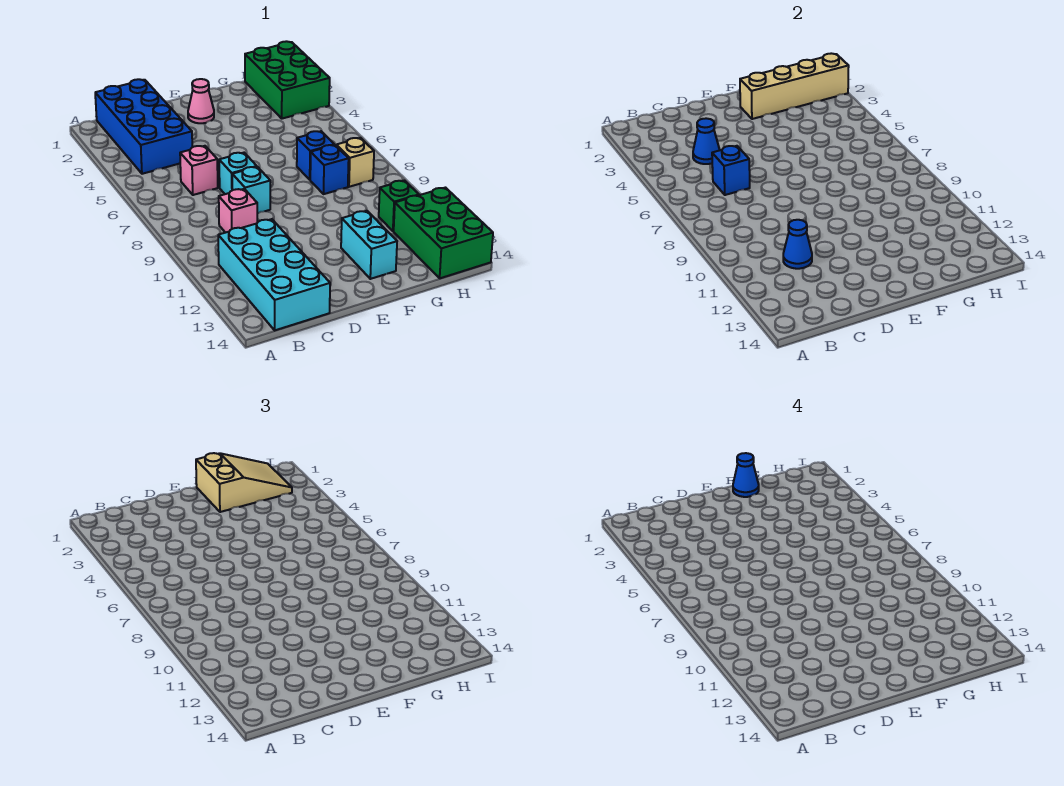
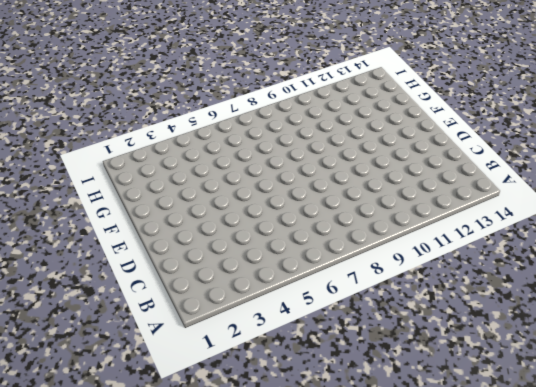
none -> blue brick B1:C4 level 1
none -> cyan brick B11:C14 level 1
none -> pink brick C6 level 1

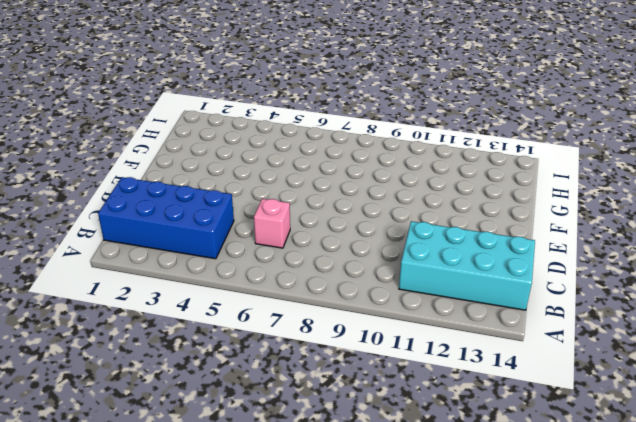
none -> pink brick C9 level 1
none -> cyan brick D7 level 1
none -> cyan brick D8 level 1

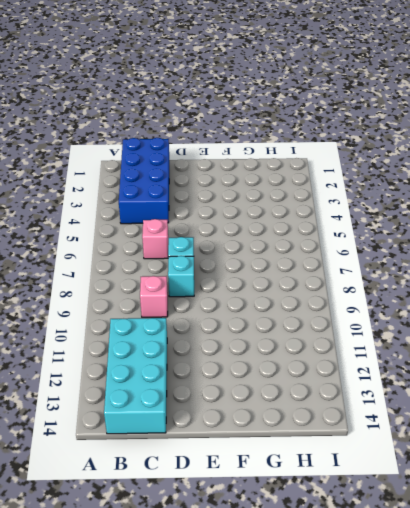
none -> pink cone E2 level 1
none -> cyan brick F12:F13 level 1
none -> blue brick G7 level 1

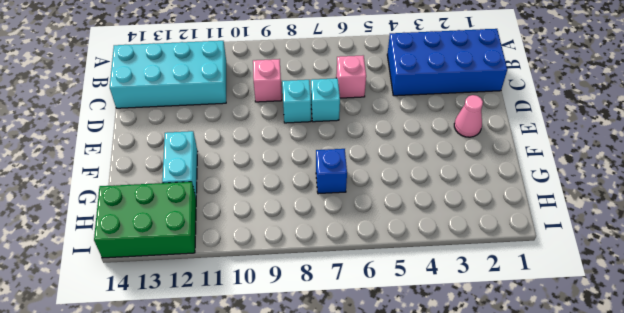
cyan brick F12:G12 level 1 -> cyan brick F12:F13 level 1
none -> blue brick G8 level 1
none -> green brick H1:I3 level 1
none -> tan brick H8 level 1

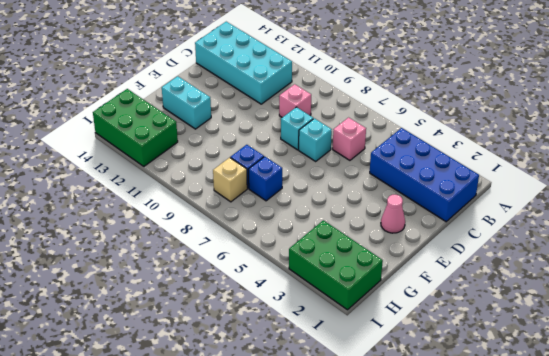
none -> green brick H11 level 1
none -> blue cone C4 level 2
none -> blue brick C6 level 2

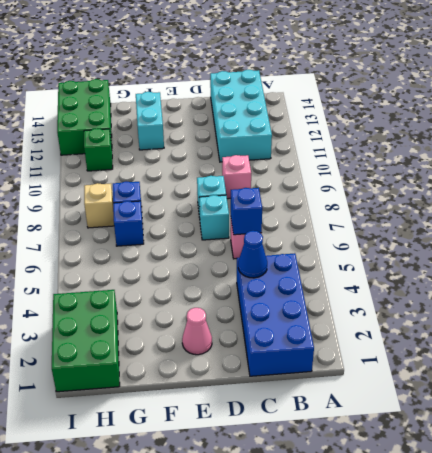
none -> blue cone C11 level 2
none -> tan brick F2:I2 level 2
none -> tan slope F1:H2 level 3 top F

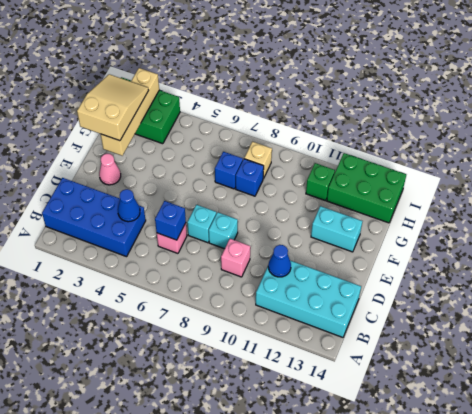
none -> blue cone F1 level 4

